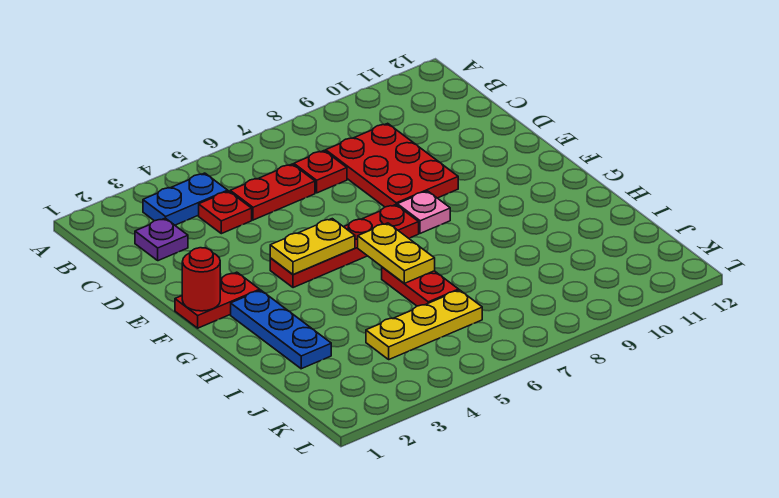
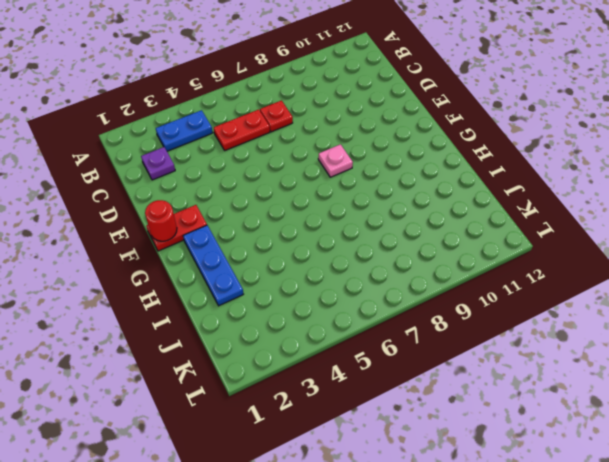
none -> red plate C4 level 1
none -> red plate C8:E9 level 1
none -> red plate F4:F7 level 1

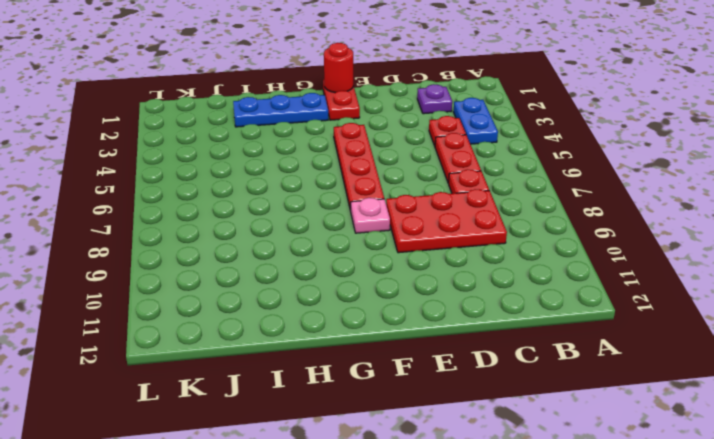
none -> red plate H6:I6 level 1
none -> yellow plate J4:J6 level 1
none -> yellow plate F4:F5 level 2

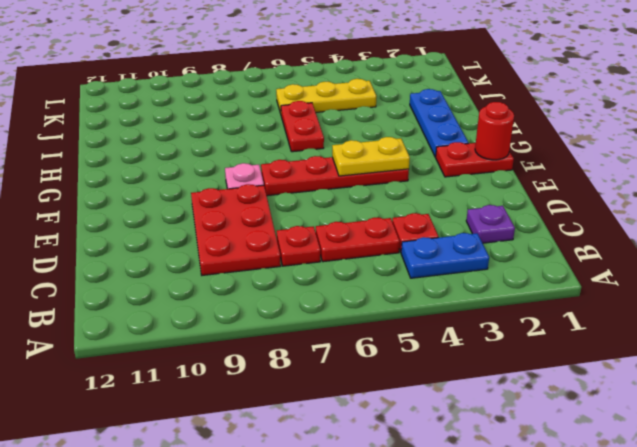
none -> yellow plate G6:H6 level 2

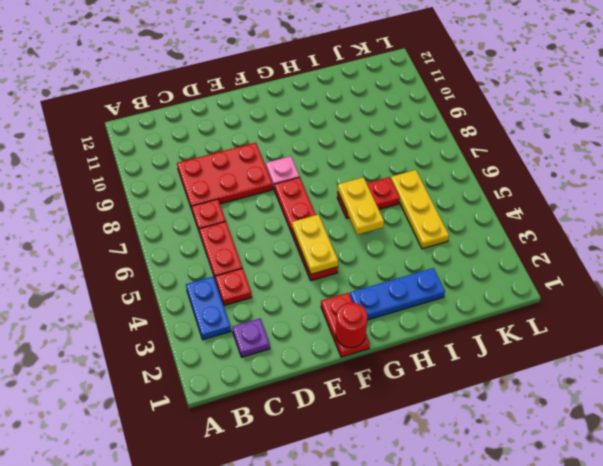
yellow plate H5:H6 level 2 -> yellow plate G6:H6 level 2

